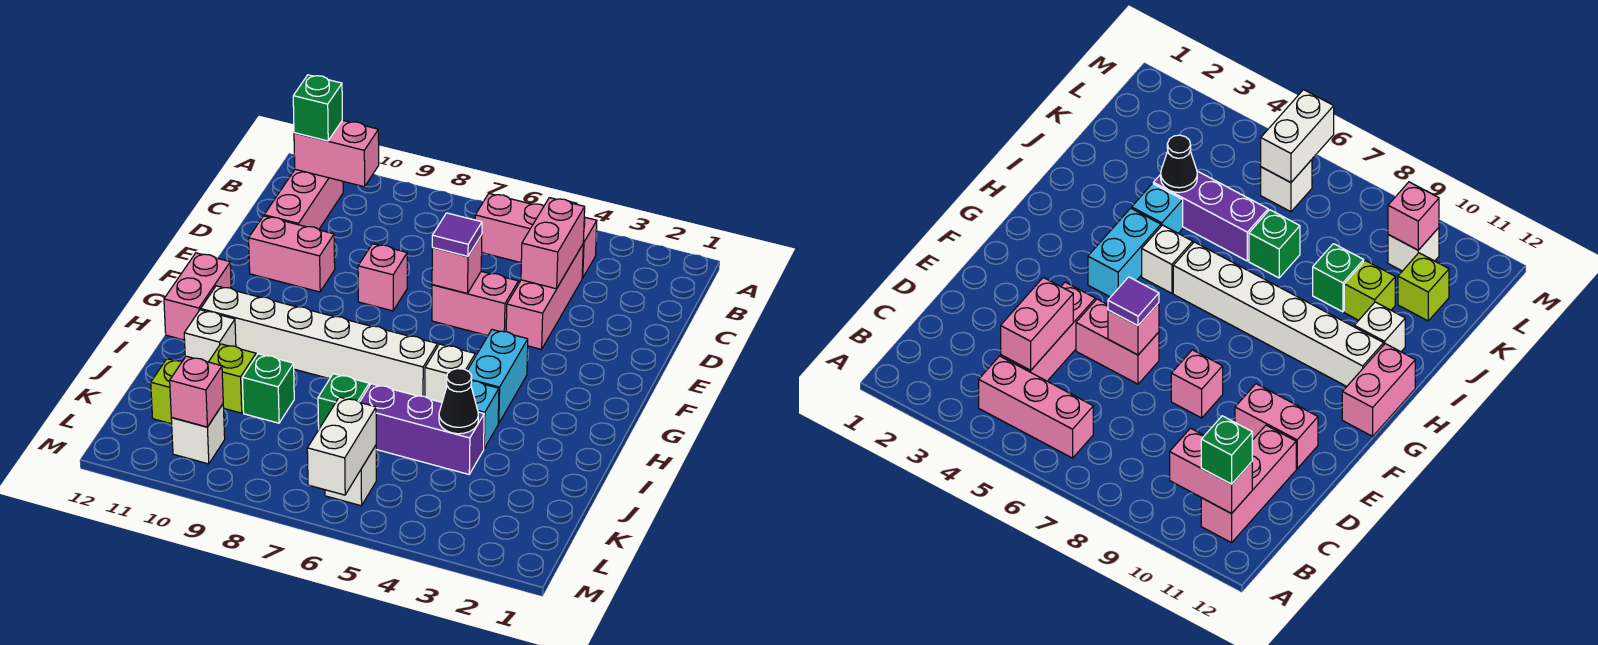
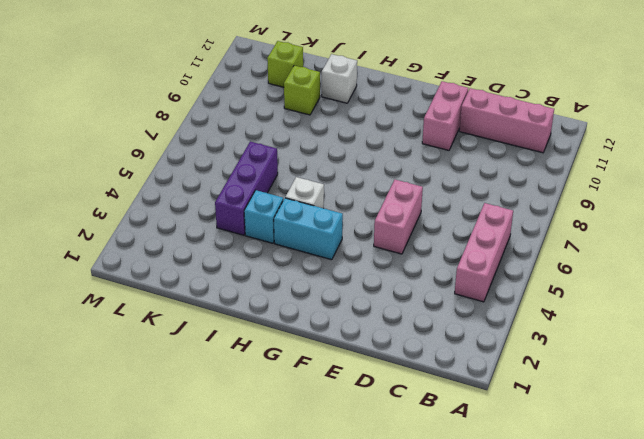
none -> pink brick C4:E4 level 1
none -> pink brick E8 level 1
none -> pink brick G12:H12 level 1

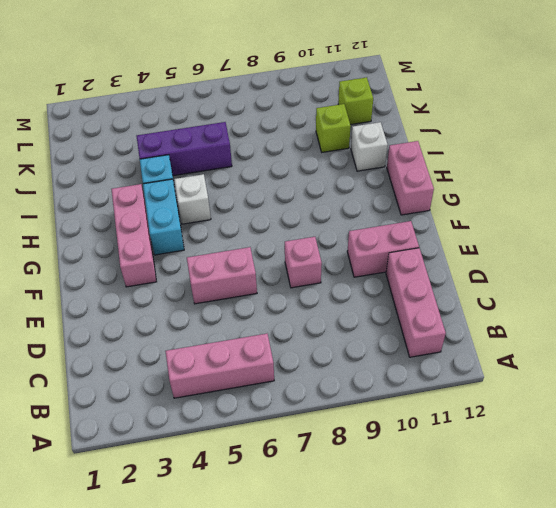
pink brick F3:H3 level 1 -> pink brick C4:E4 level 1
none -> white brick H6:H11 level 1
none -> green brick J7 level 1
none -> green brick J9 level 1

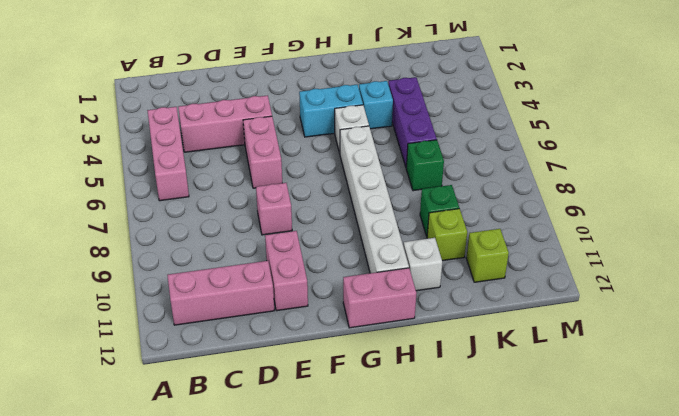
none -> white brick L6 level 1
none -> white brick L10 level 1
none -> pink brick B10:B11 level 2

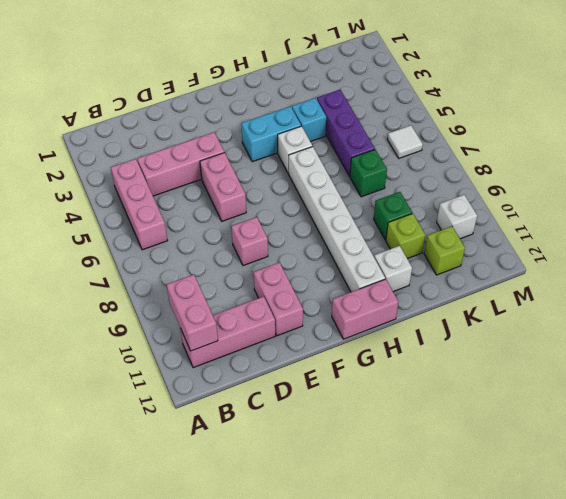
white tile L6 level 1 -> white brick L6 level 1
none -> pink brick C4:D4 level 2
none -> pink brick E6 level 2
none -> black cone J4 level 2

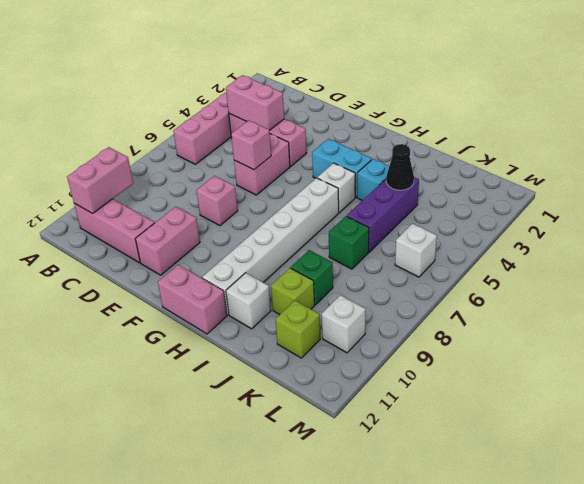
none -> white brick L6:M6 level 2
none -> pink brick L10 level 2
none -> green brick B11 level 3

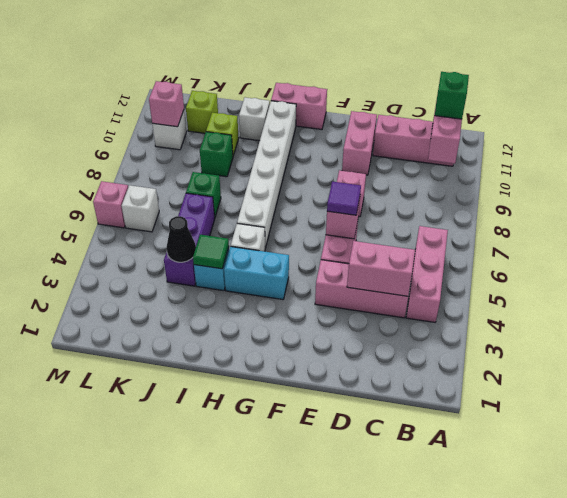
green tile I4 level 2 -> none
pink brick M6 level 1 -> none
none -> white brick L6:M6 level 2

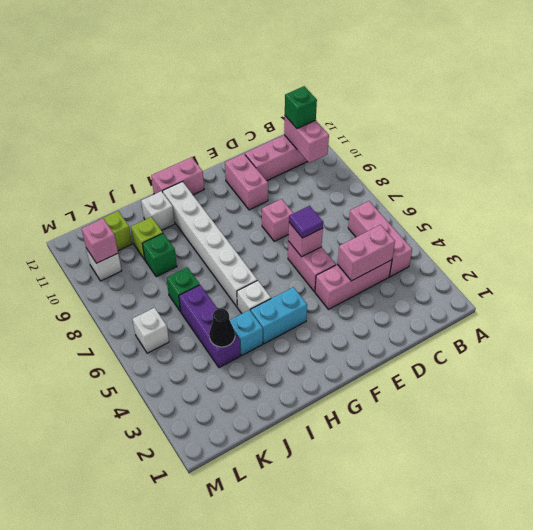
none -> white brick L6:M6 level 2

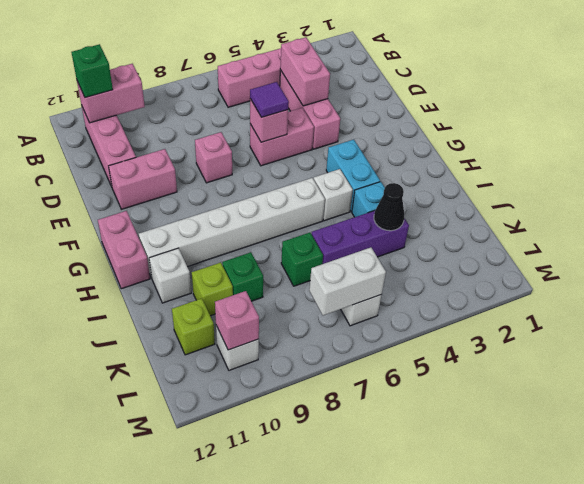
white brick L6:L7 level 2 -> white brick L6:M6 level 2

